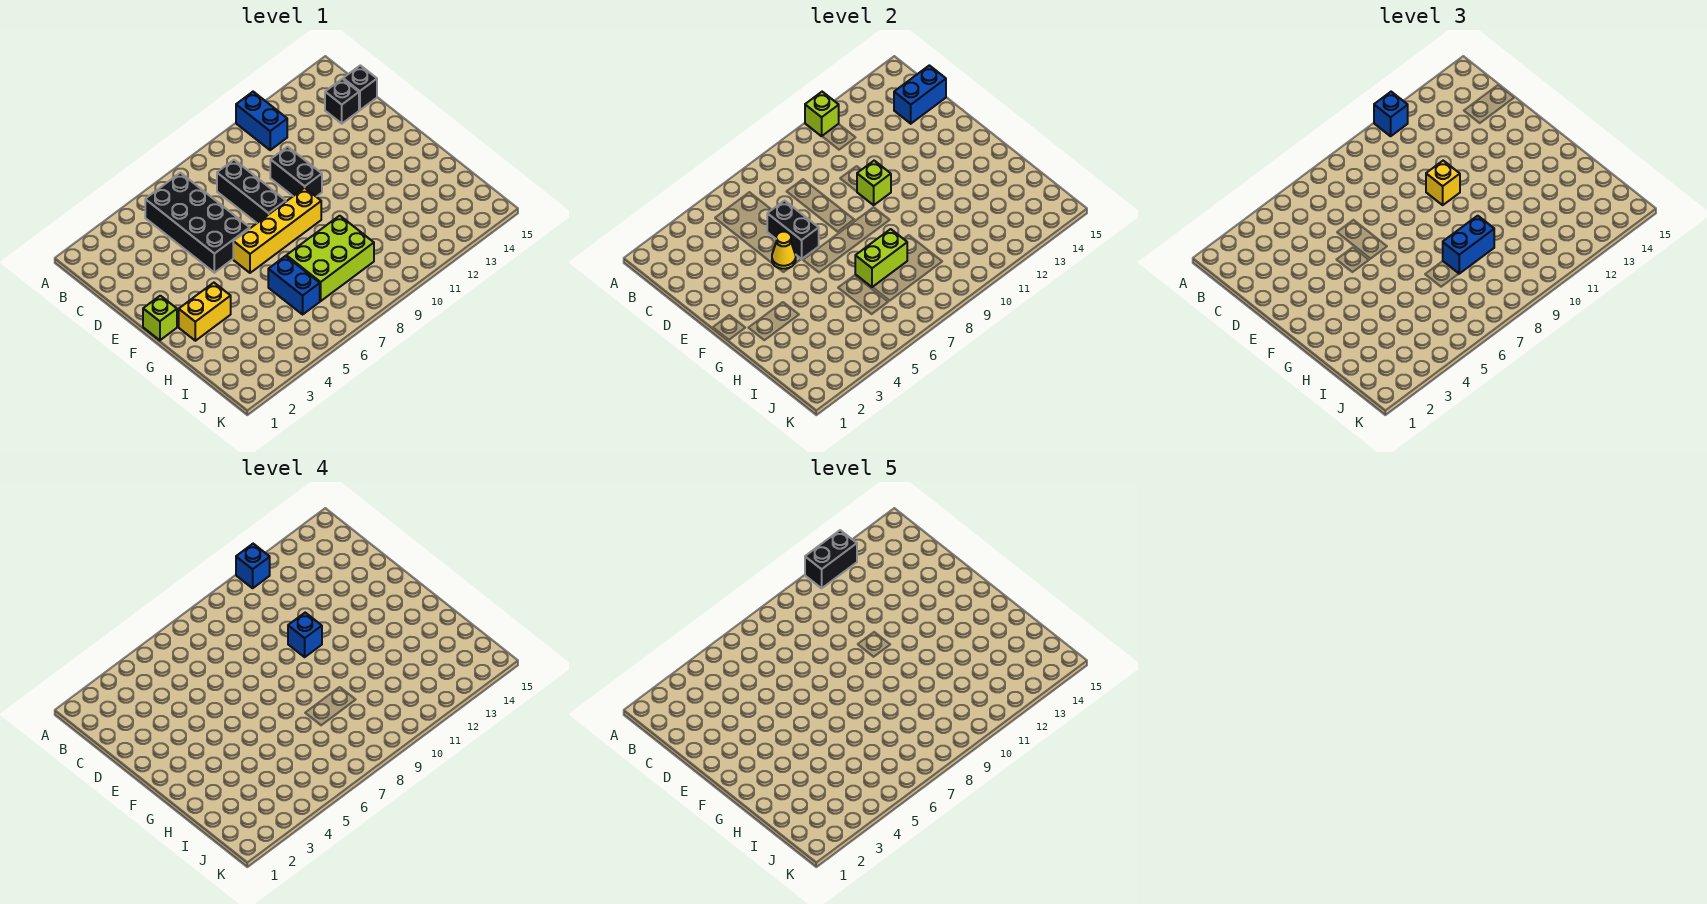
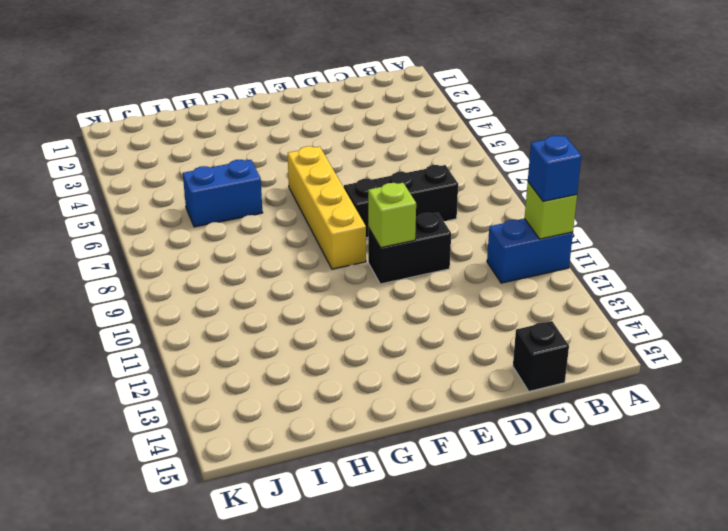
none -> black brick B5:E6 level 1
none -> black brick C14 level 1
none -> lime brick F1 level 1

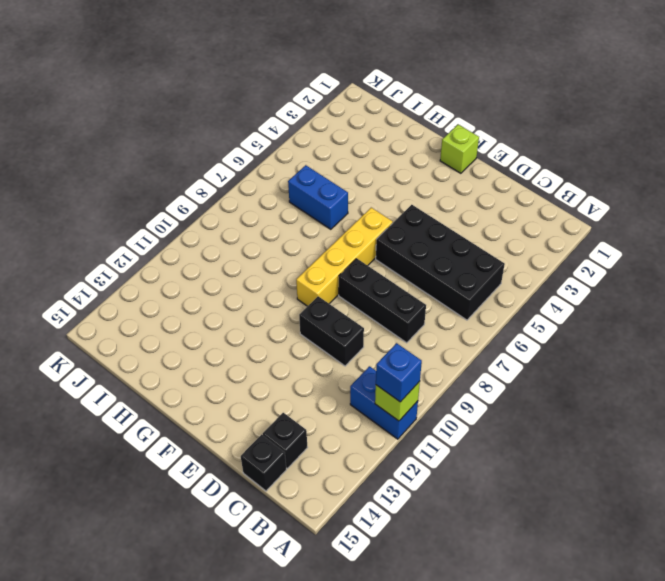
none -> yellow brick G2:G3 level 1
none -> lime brick H7:I9 level 1
none -> blue brick C14:C15 level 2

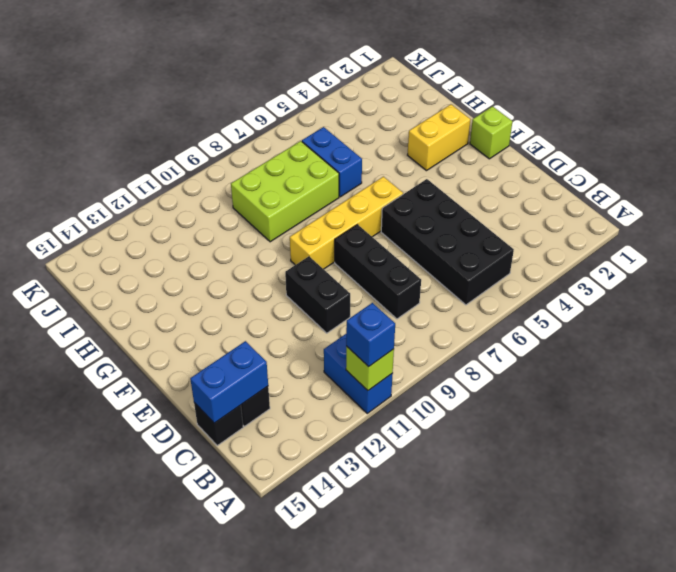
none -> black brick D6:E6 level 2
none -> yellow cone E5 level 2
none -> lime brick E10 level 2

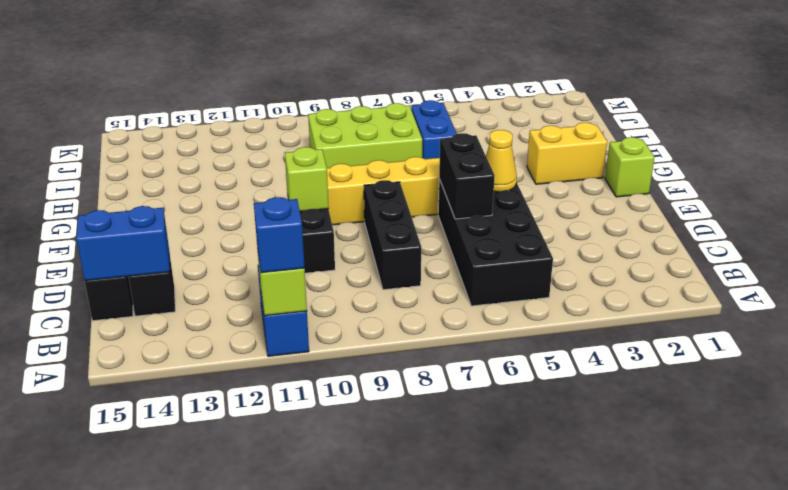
none -> lime brick H7:H8 level 2
none -> yellow brick E10 level 3
none -> blue brick H8:H9 level 3

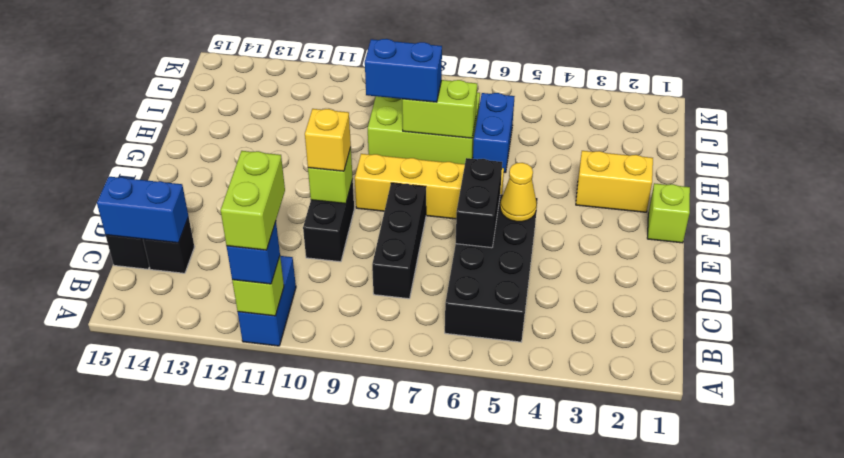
lime brick A11:B11 level 4 -> blue brick A11 level 4
none -> blue brick E10 level 4
none -> black brick A11:A12 level 5

